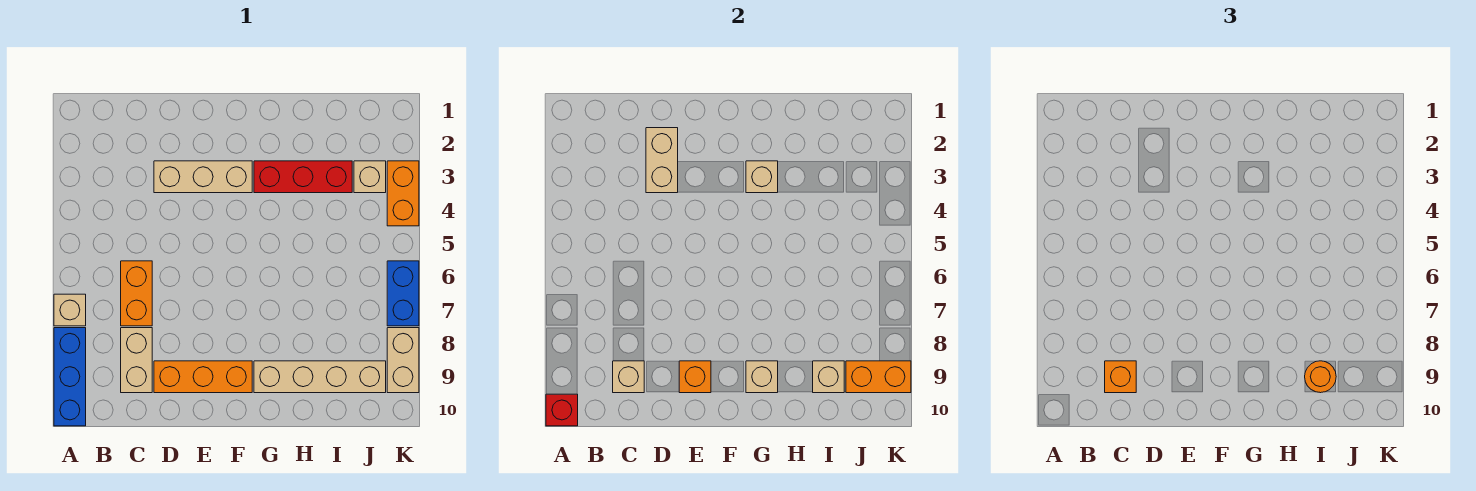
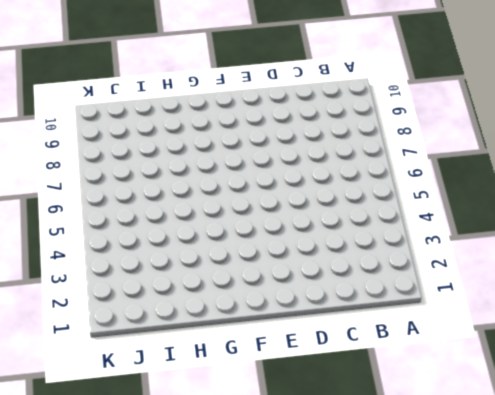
none -> tan brick A7 level 1
none -> blue brick A8:A10 level 1
none -> orange brick C6:C7 level 1

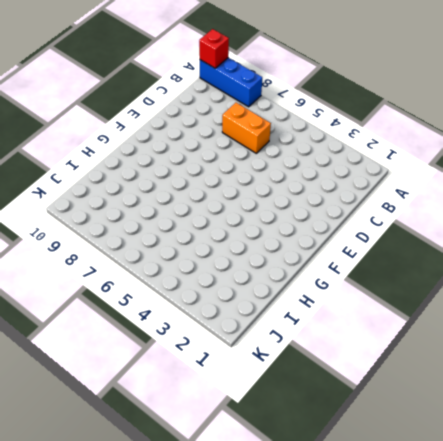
none -> tan brick A7 level 1
none -> tan brick C8:C9 level 1
none -> tan brick D3:F3 level 1

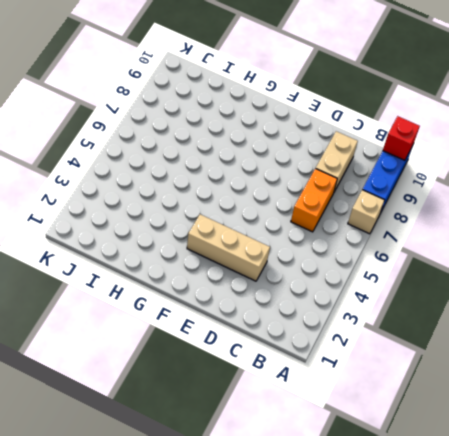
none -> orange brick D9:F9 level 1
none -> red brick G3:I3 level 1
none -> tan brick G9:J9 level 1

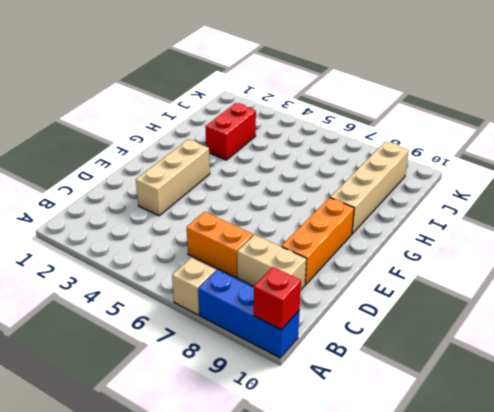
red brick H3:I3 level 1 -> red brick G3:I3 level 1
none -> tan brick J3 level 1
none -> orange brick K3:K4 level 1
none -> blue brick K6:K7 level 1

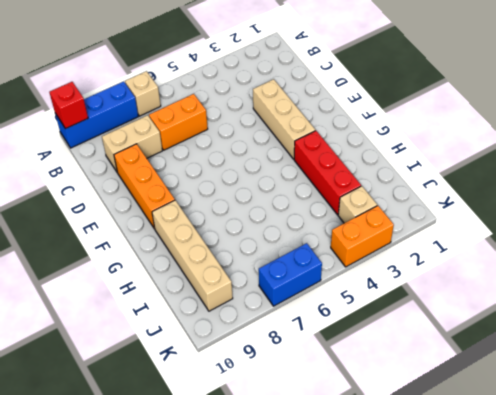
none -> tan brick K8:K9 level 1
none -> tan brick C9 level 2
none -> tan brick D2:D3 level 2

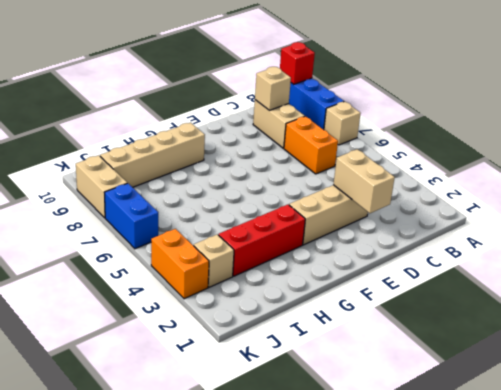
none -> orange brick D9:F9 level 1
none -> orange brick E9 level 2
none -> tan brick G3 level 2

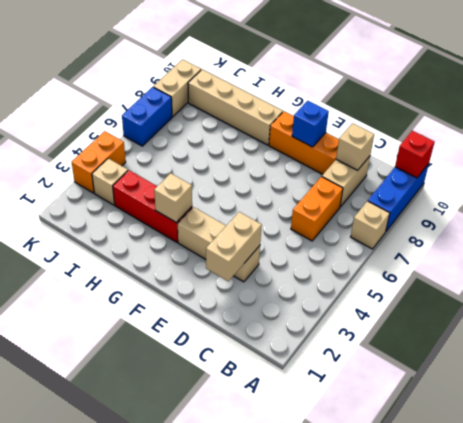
blue brick E9 level 2 -> orange brick E9 level 2
none -> tan brick G9 level 2
none -> tan brick I9 level 2
none -> orange brick J9:K9 level 2

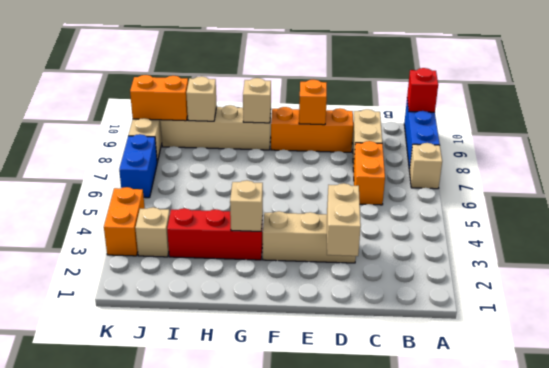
none -> tan brick C9 level 2
none -> orange brick C9 level 3
none -> orange round brick I9 level 3

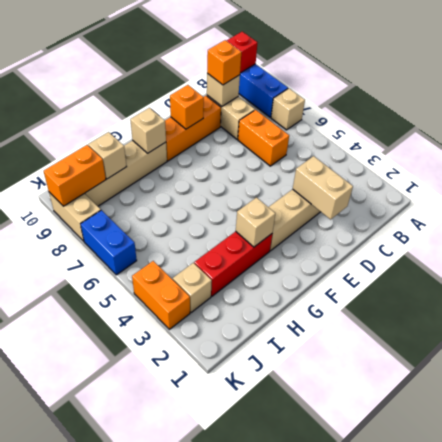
none -> orange round brick I9 level 3

